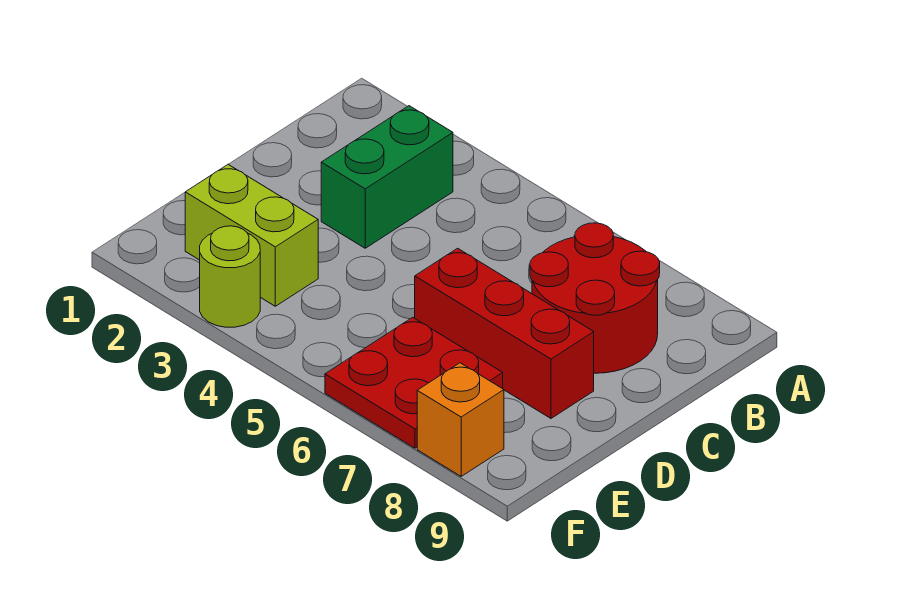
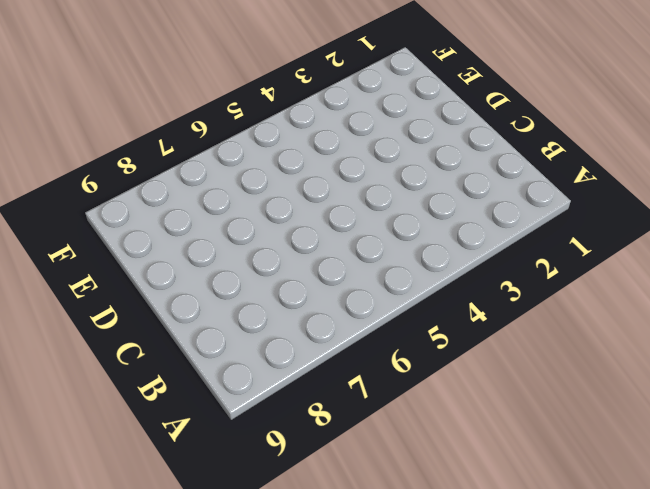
none -> green brick B3:C3 level 1
none -> red round brick B7:C8 level 1

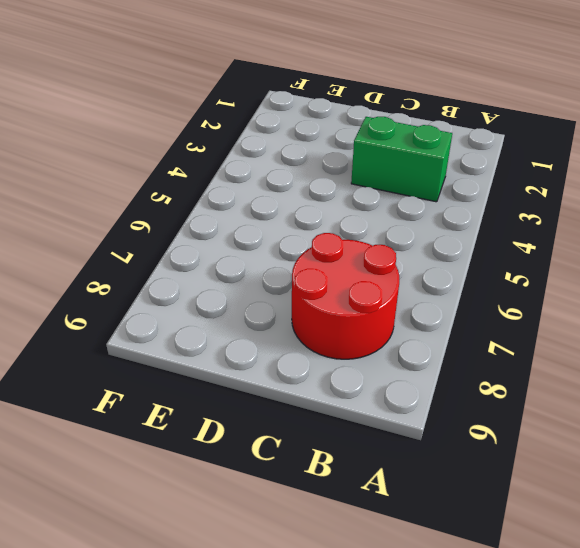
none -> red brick D6:D8 level 1
none -> lime brick E2:E3 level 1

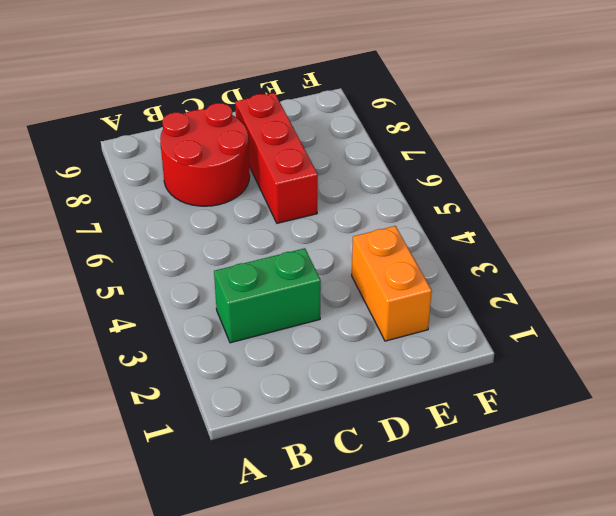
orange brick E2:E3 level 1 -> lime brick E2:E3 level 1
none -> red plate E6:F7 level 1
none -> lime round brick F3 level 1

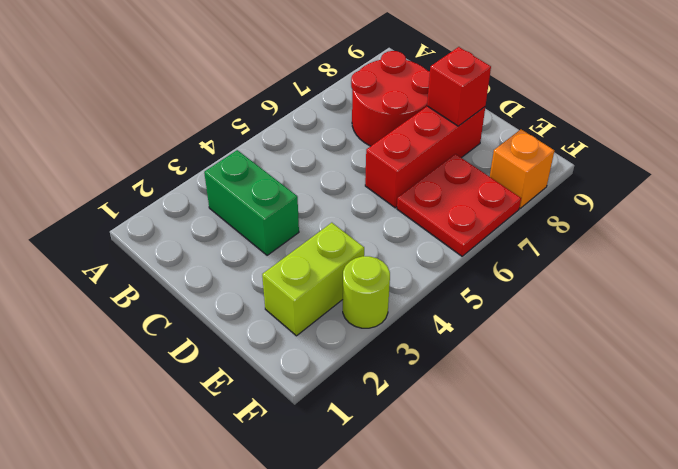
red brick D8 level 2 -> none

